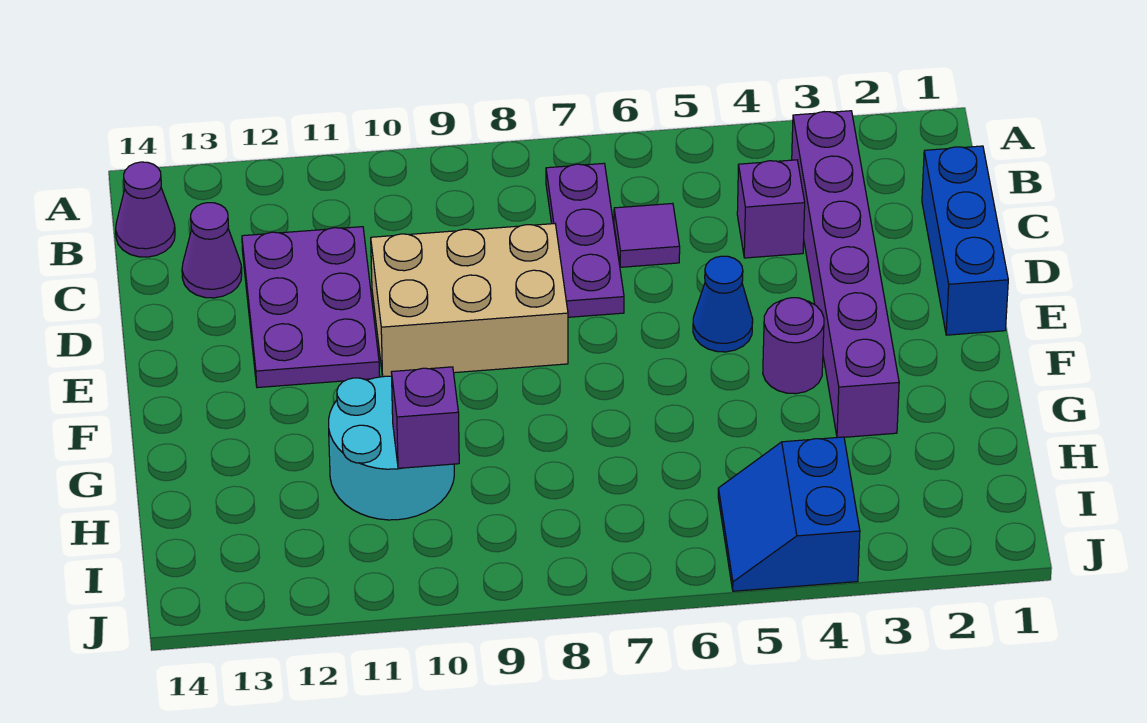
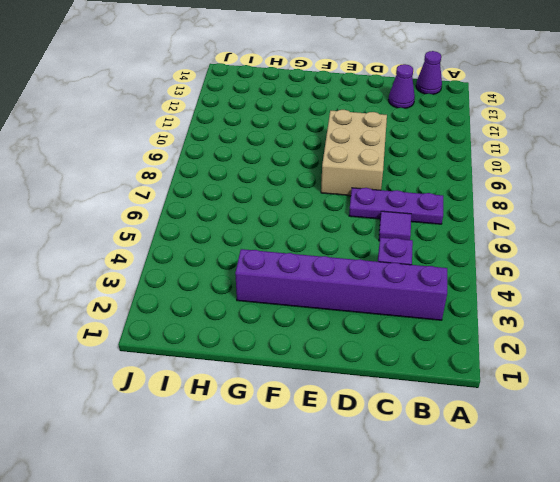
none -> blue brick C1:E1 level 1
none -> purple plate C11:E12 level 1
none -> blue cone E5 level 1

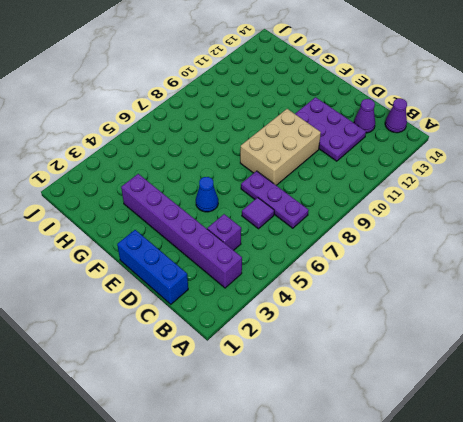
none -> purple round brick F4 level 1
none -> cyan round brick G10:H11 level 1
none -> blue slope I4:J5 level 1 top 4

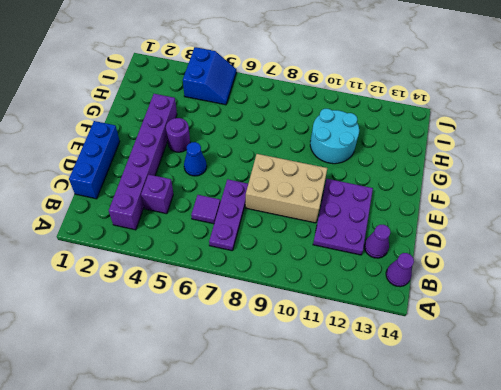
none -> purple brick H10 level 2

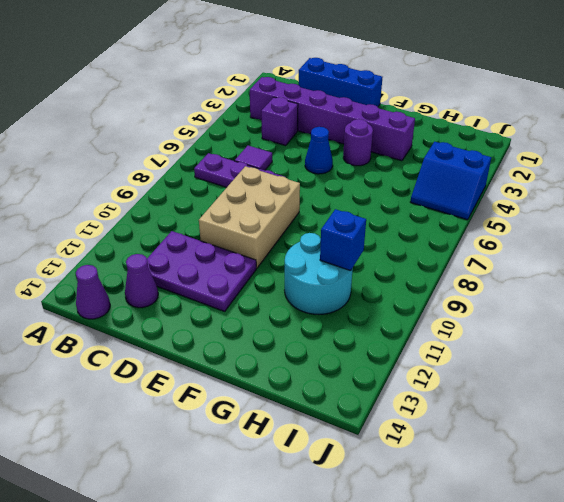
blue brick H10 level 2 -> purple brick H10 level 2

